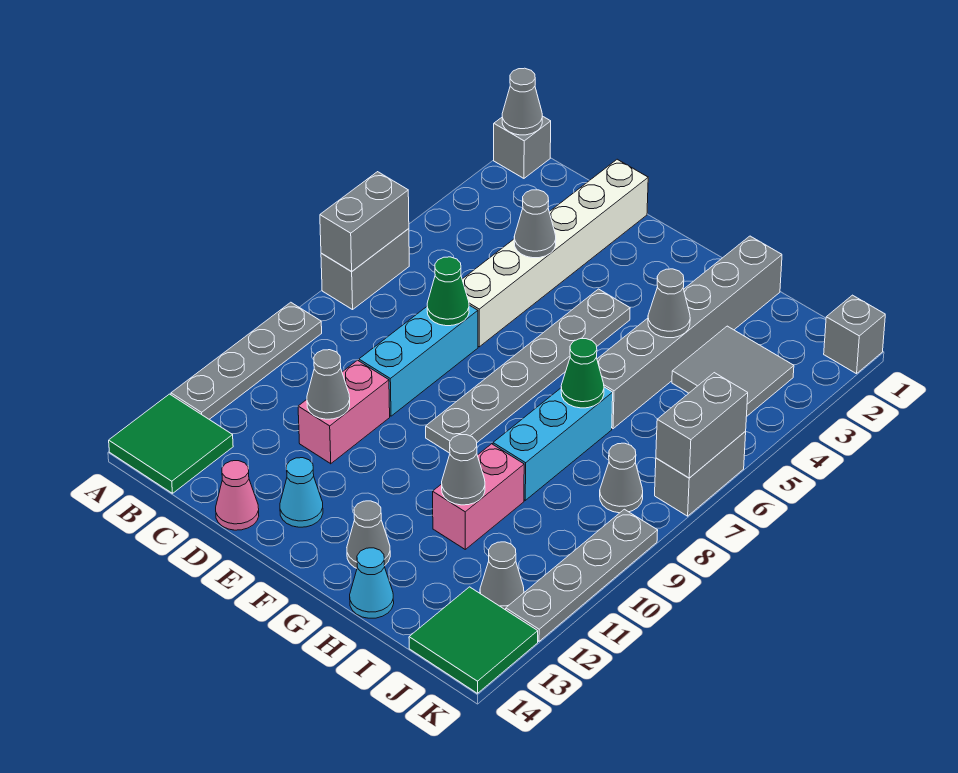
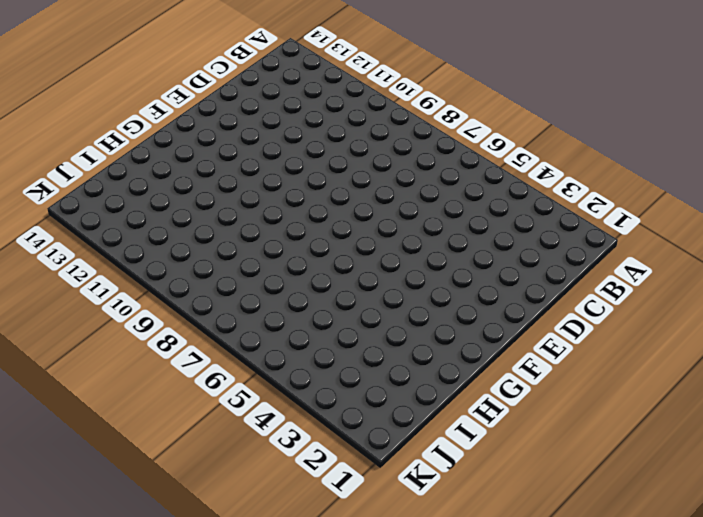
none -> grey brick A1 level 1
none -> grey brick A6:A7 level 1
none -> grey plate A9:A12 level 1
none -> green tile A13:B14 level 1

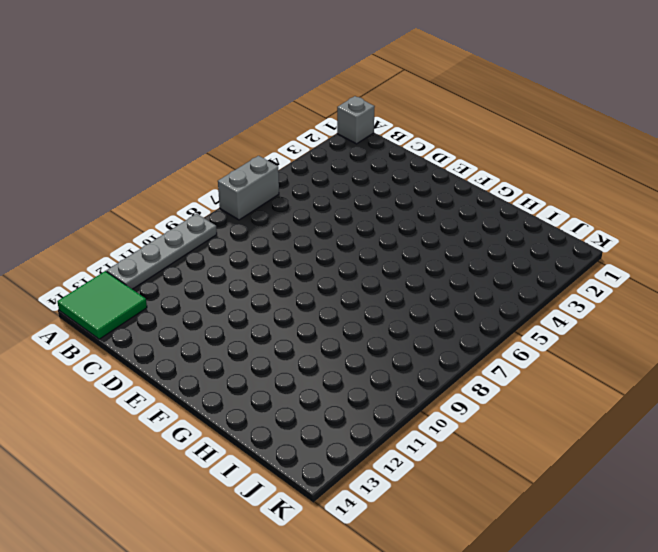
none -> white brick D1:D6 level 1
none -> cyan brick D7:D9 level 1
none -> pink brick D10:D11 level 1
none -> pink cone D14 level 1

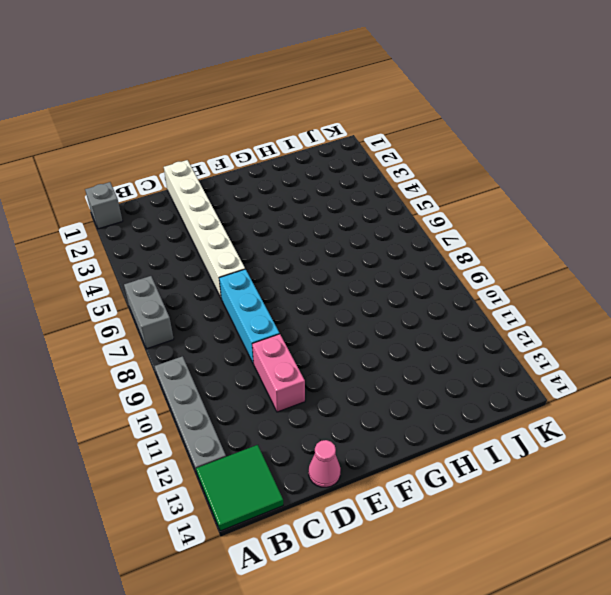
none -> cyan cone E13 level 1
none -> grey plate F4:F9 level 1
none -> grey cone G13 level 1
none -> grey brick H1:H6 level 1

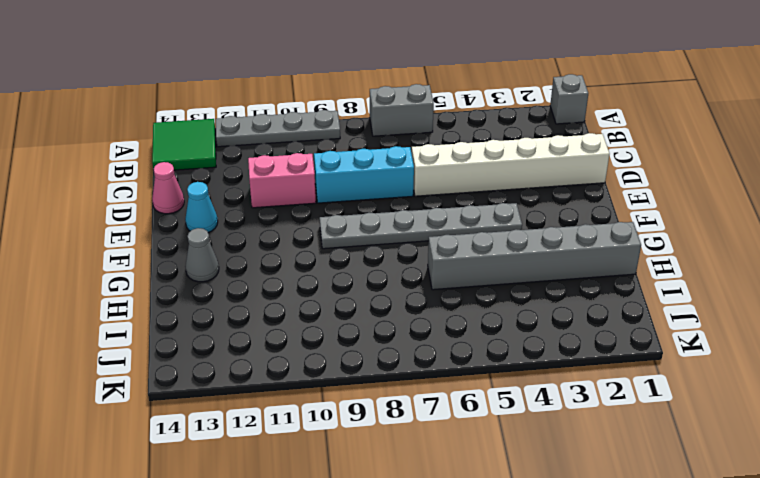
none -> cyan brick H7:H9 level 1
none -> pink brick H10:H11 level 1
none -> cyan cone H14 level 1
none -> grey tile I3:J4 level 1

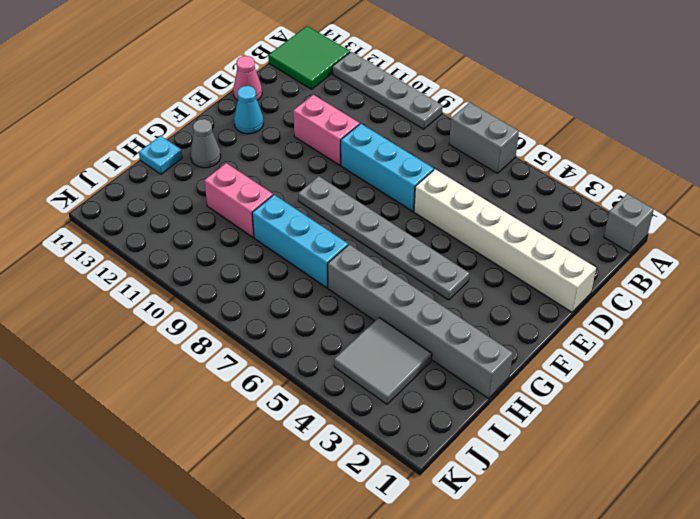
cyan plate H14 level 1 -> cyan cone H14 level 1
none -> grey cone J8 level 1
none -> grey cone J12 level 1
none -> green tile J13:K14 level 1
none -> grey brick K1 level 1

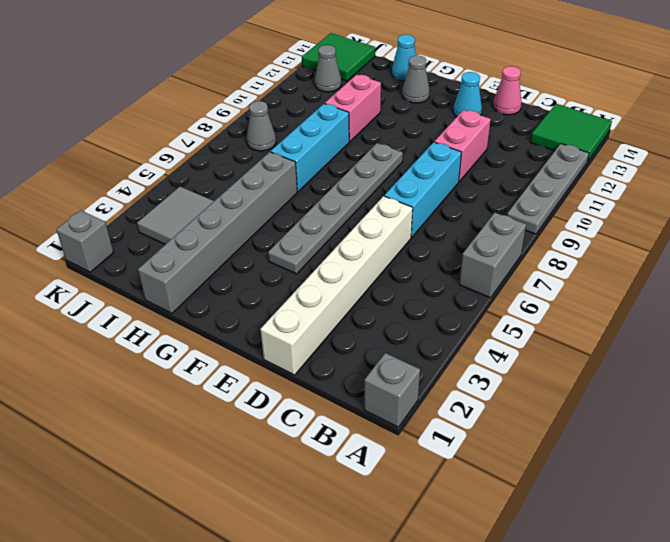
none -> grey brick K6:K7 level 1
none -> grey plate K9:K12 level 1
none -> grey cone A1 level 2
none -> grey brick A6:A7 level 2

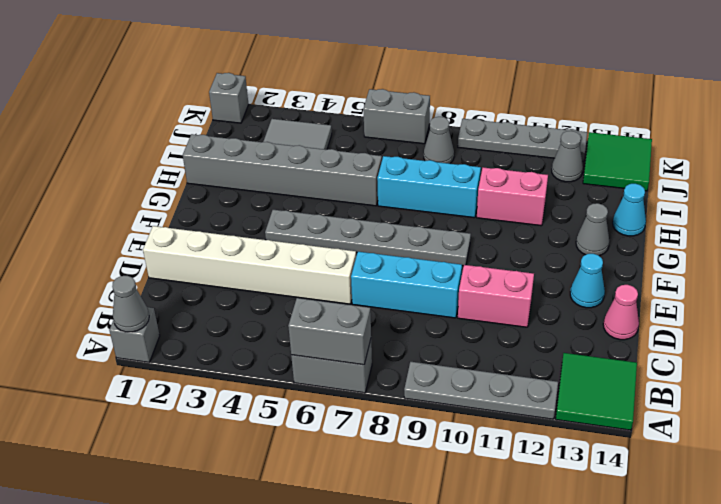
none -> grey cone D4 level 2
none -> green cone D7 level 2
none -> grey cone D11 level 2
none -> grey cone H4 level 2

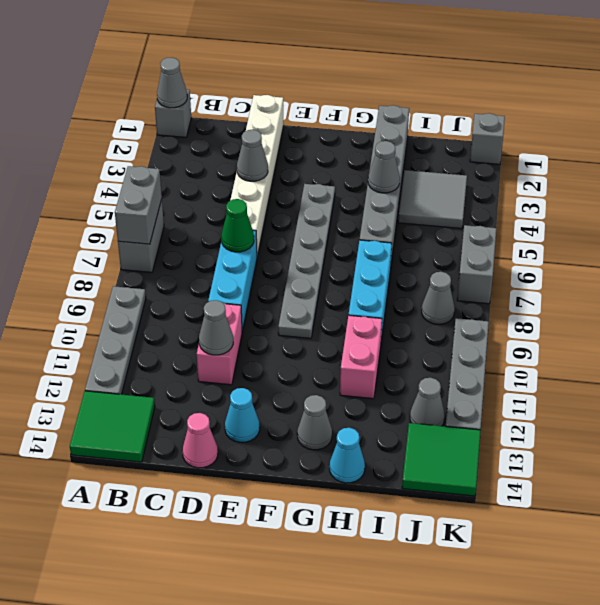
none -> green cone H7 level 2
none -> grey cone H11 level 2
none -> grey brick K6:K7 level 2

